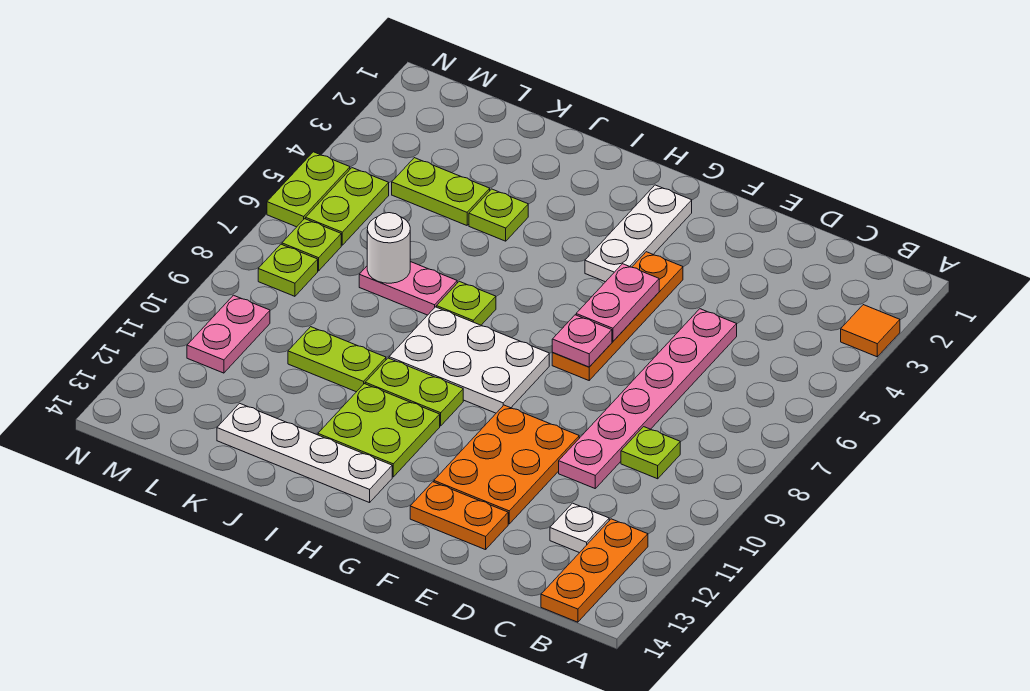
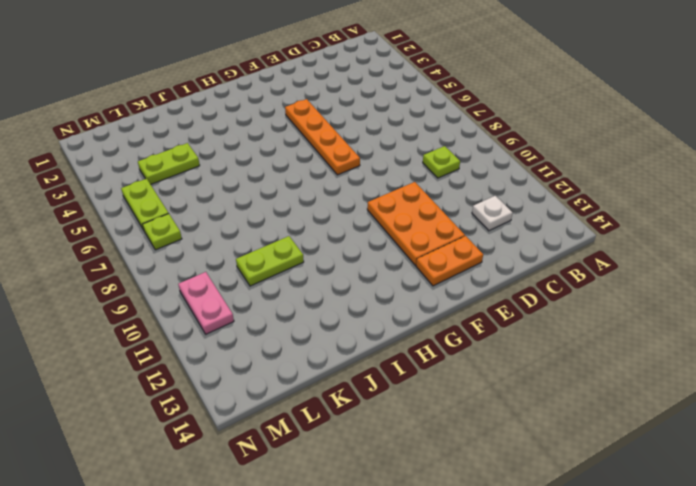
none -> orange tile A3 level 1
none -> orange plate B12:B14 level 1
none -> pink plate D5:D10 level 1

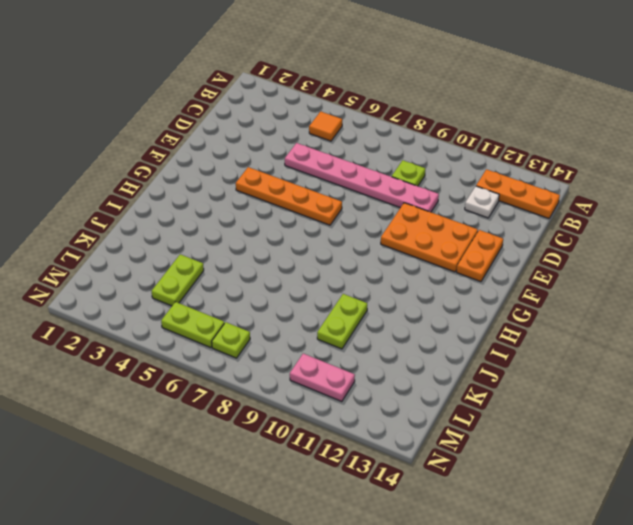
orange tile B5 level 1 -> orange tile A3 level 1
none -> white plate G2:G4 level 1
none -> white plate G8:I9 level 1
none -> lime plate H10:I10 level 1

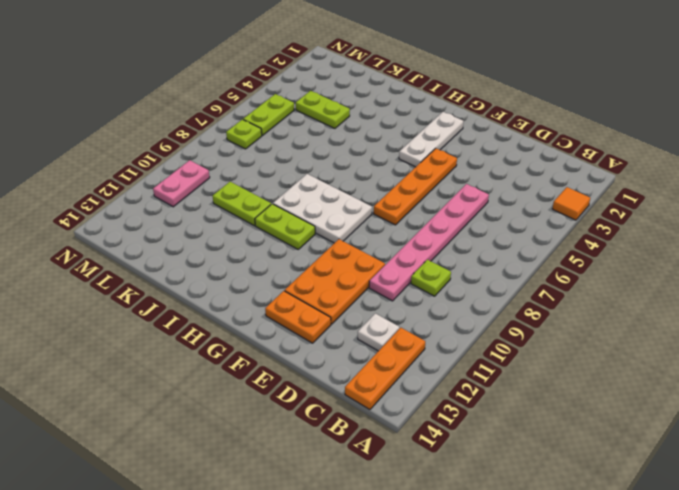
none -> lime plate H11:I12 level 1
none -> white plate H13:K13 level 1
none -> lime plate I7 level 1

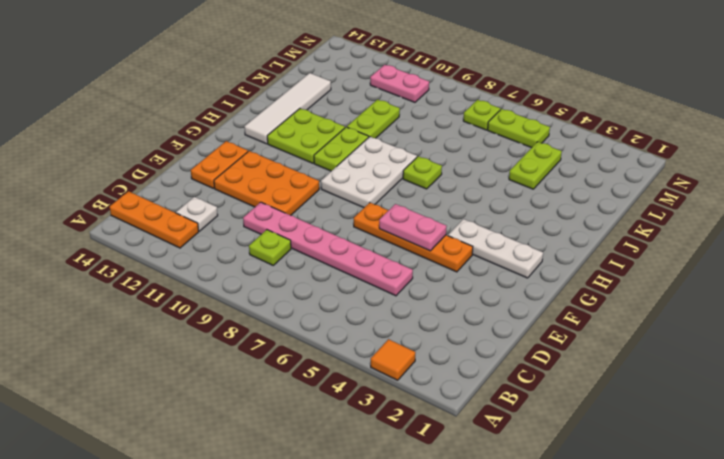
white tile H13:K13 level 1 -> white plate H13:K13 level 1
none -> lime plate J4 level 1
none -> pink plate J7:K7 level 1
none -> lime plate M8 level 1

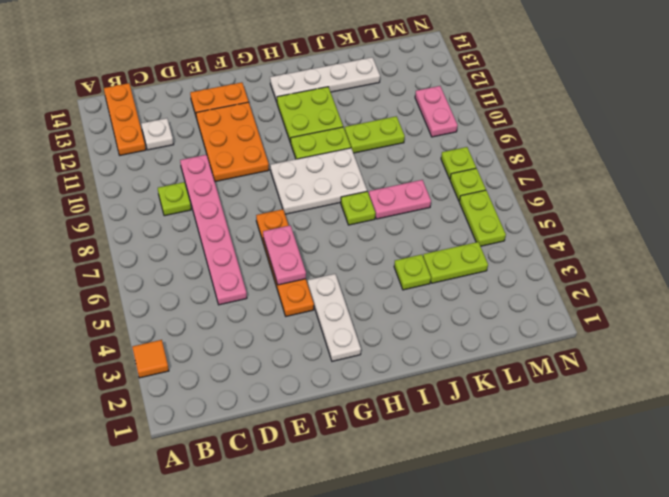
none -> lime plate N5:N6 level 1
none -> pink plate F7 level 2
none -> white round brick K7 level 2

